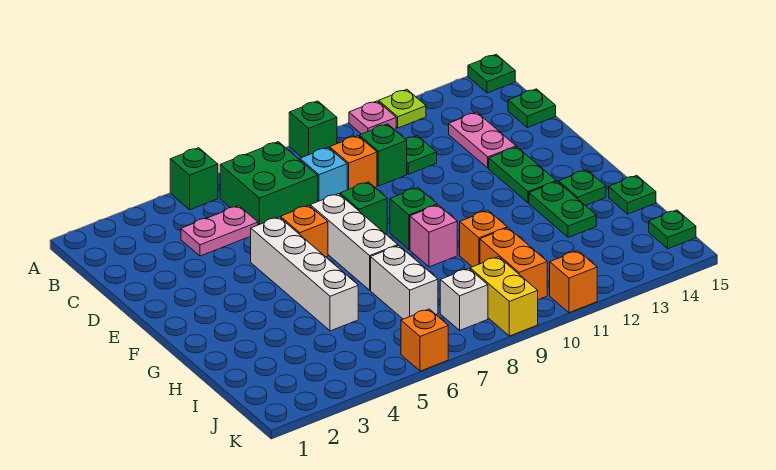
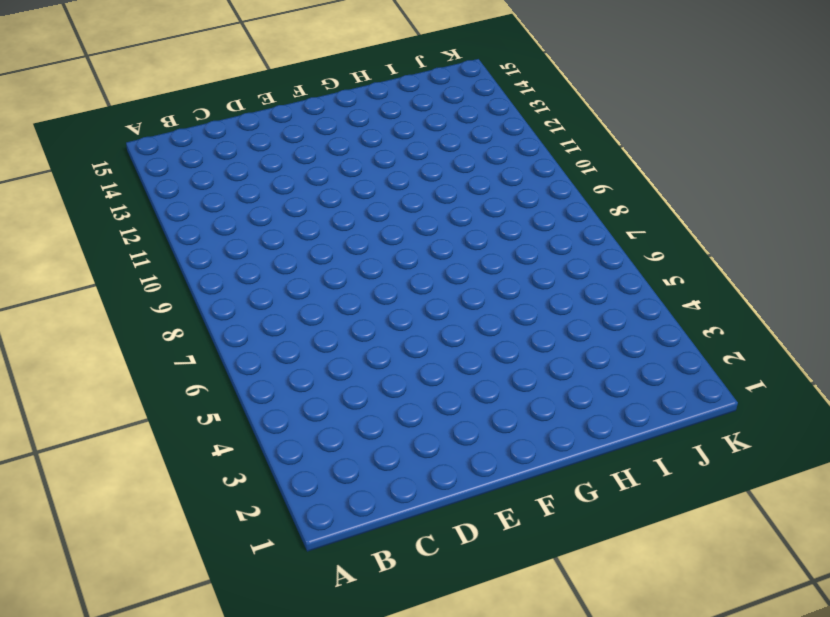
none -> green brick A5 level 1
none -> green brick A9 level 1
none -> pink plate A11 level 1
none -> lime plate A12 level 1

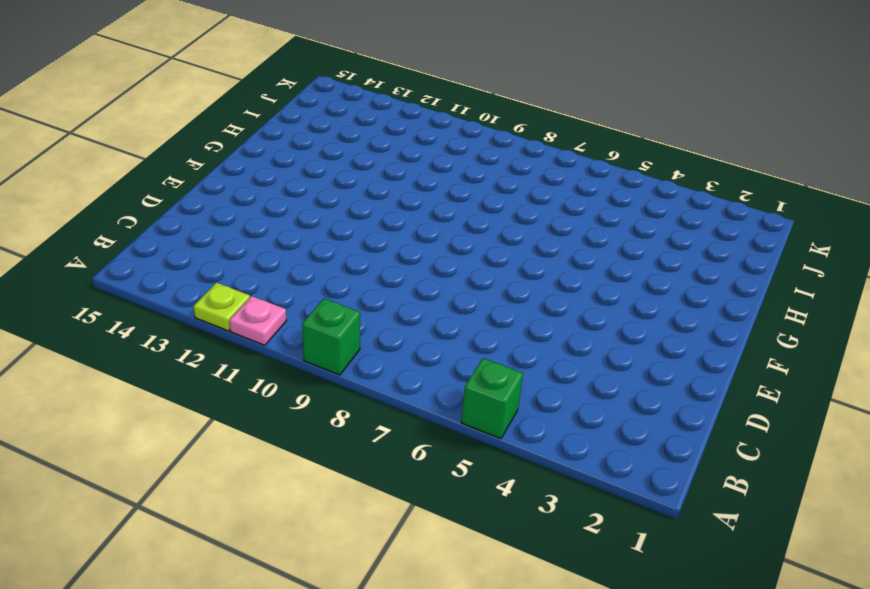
none -> green plate A15 level 1
none -> green brick B6:C7 level 1
none -> pink plate C4:C5 level 1
none -> cyan brick C8 level 1

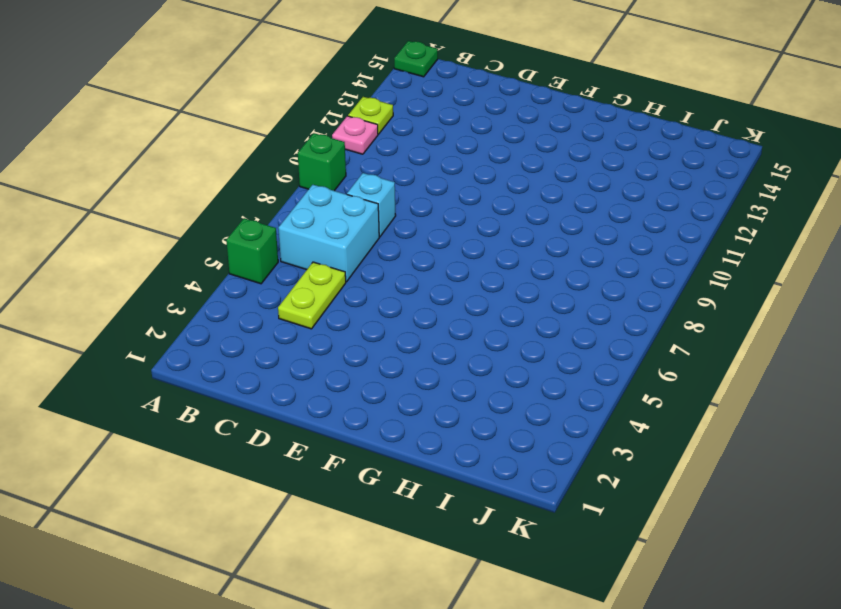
cyan brick B6:C7 level 1 -> green brick B6:C7 level 1
lime plate C4:C5 level 1 -> pink plate C4:C5 level 1
none -> orange brick C9 level 1
none -> green brick C10 level 1
none -> green plate C11 level 1
none -> pink plate C13:D13 level 1

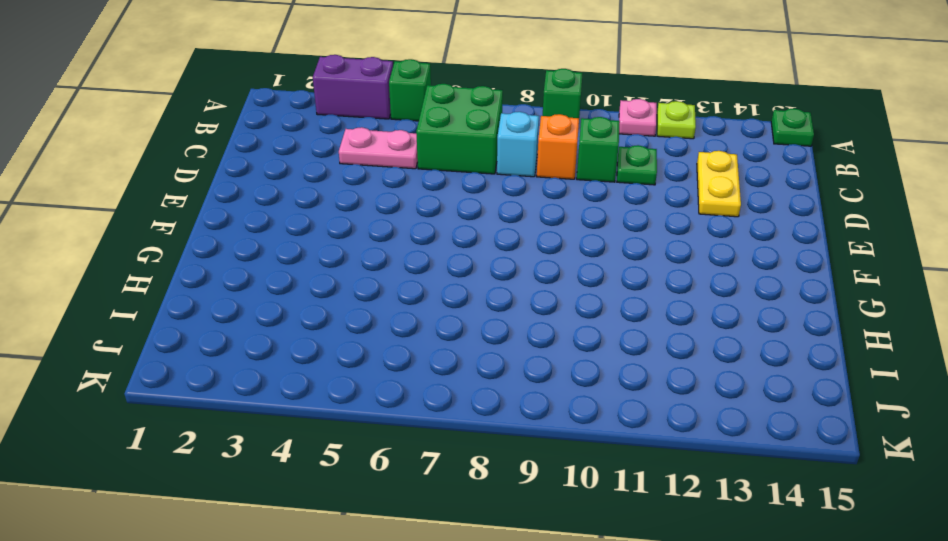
purple brick A3:A4 level 1 -> none
yellow plate C13:D13 level 1 -> pink plate C13:D13 level 1
none -> green plate C15 level 1
none -> white brick E5:H5 level 1
none -> orange brick E6 level 1
none -> white brick E7:G7 level 1

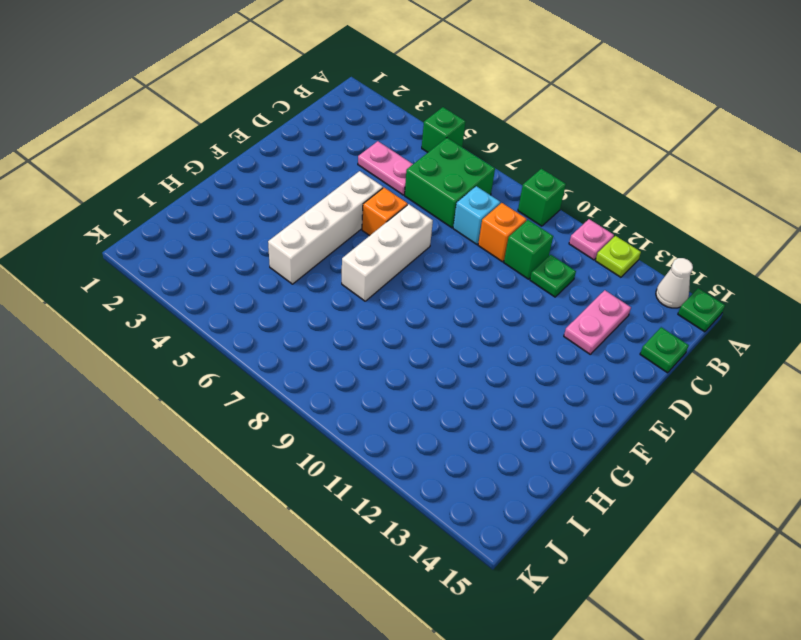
white cone A14 level 1 -> none
none -> green brick E8 level 1
none -> green plate E13:F13 level 1
none -> green brick F9 level 1
none -> pink brick G9 level 1

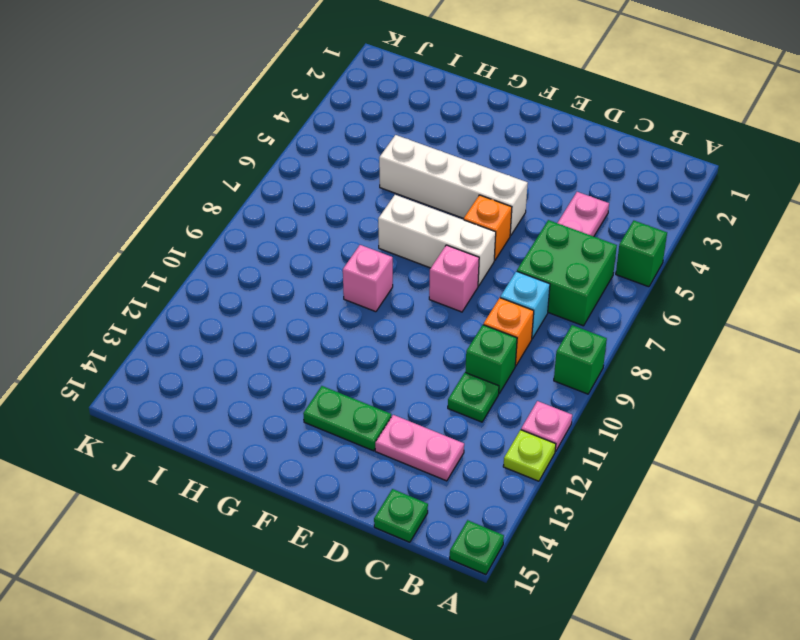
pink brick E8 level 1 -> green brick E8 level 1
none -> green brick F9 level 1
none -> green plate G13:H13 level 1
none -> green plate G14 level 1
none -> white brick H7:I7 level 1

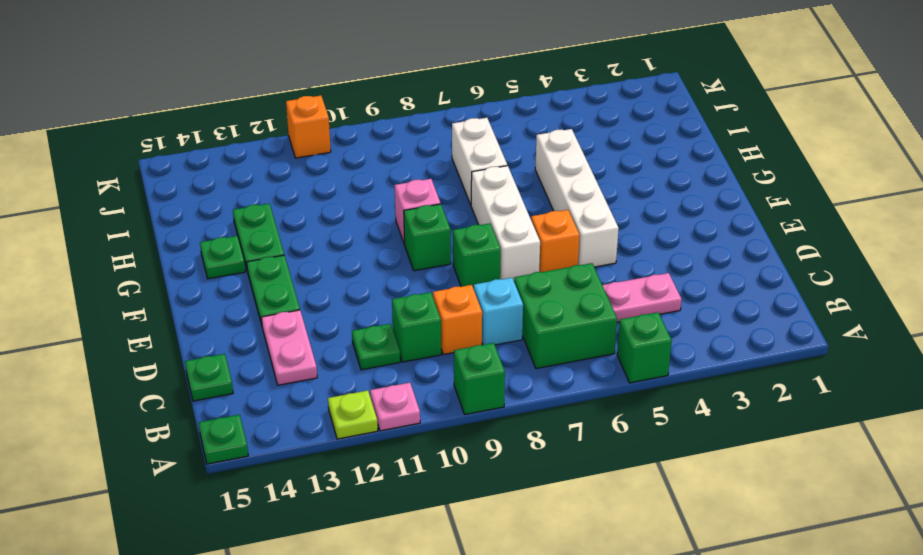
none -> orange brick H10 level 1
none -> green plate H15 level 1
none -> orange brick I10:J10 level 1
none -> white brick J8 level 1

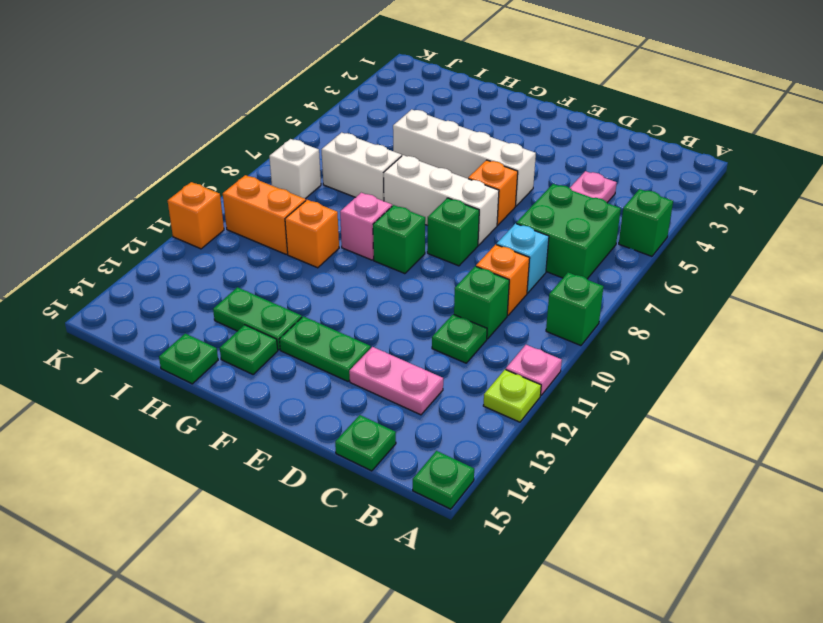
none -> yellow brick J9:K9 level 1
none -> green plate J15 level 1
none -> orange brick K6 level 1

